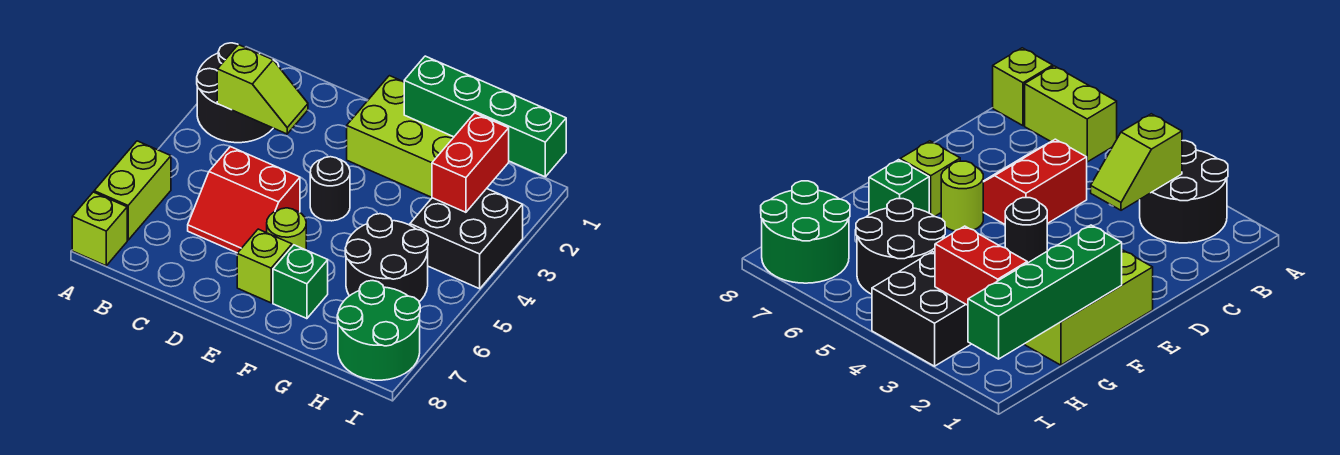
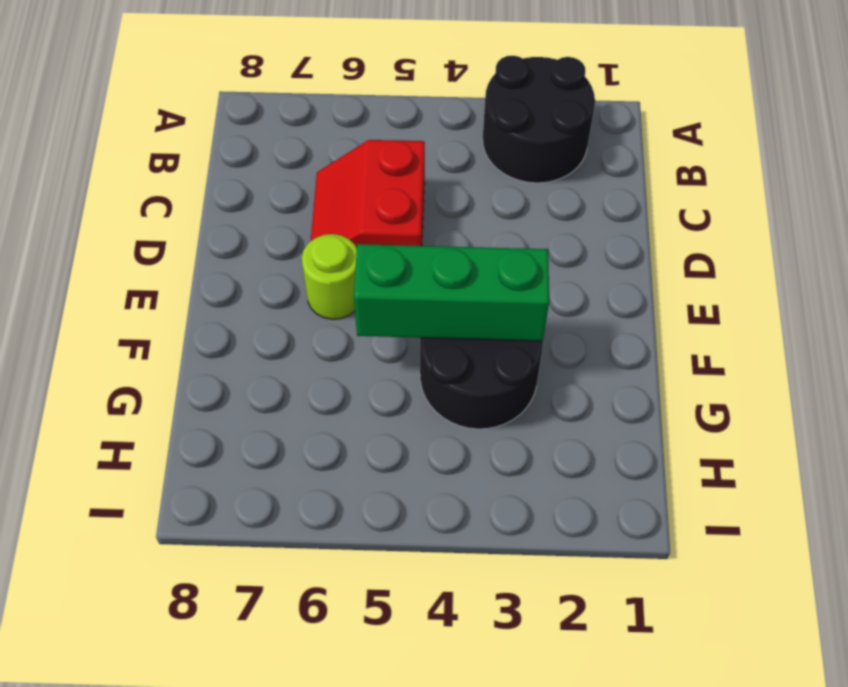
black round brick F3:G4 level 1 -> black round brick G5:H6 level 1
green brick F3:F5 level 2 -> none
none -> lime brick A6:A7 level 1
none -> lime brick A8 level 1
none -> lime brick E1:G2 level 1

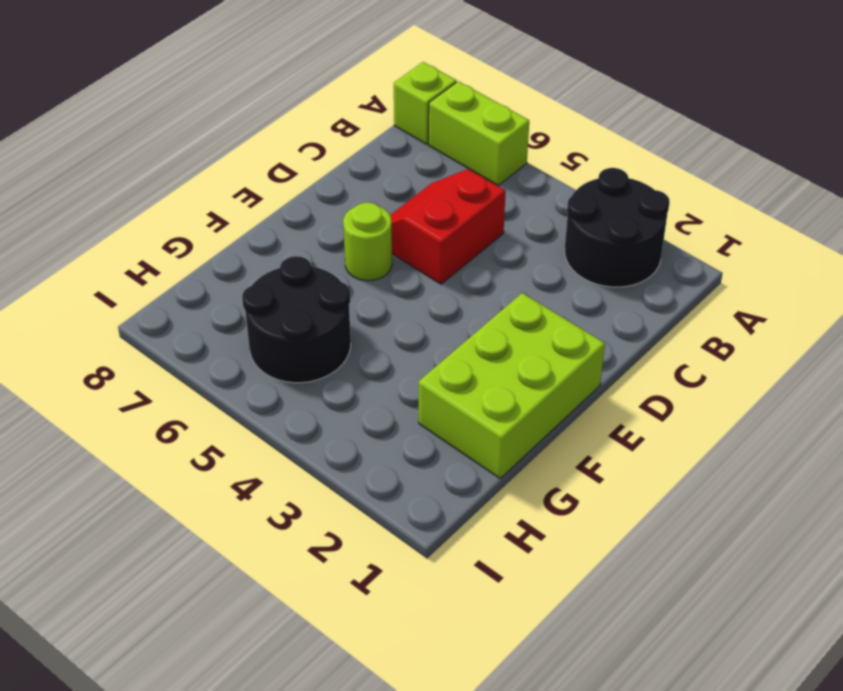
none -> black round brick E4 level 1
none -> lime brick E7 level 1
none -> green brick F7 level 1

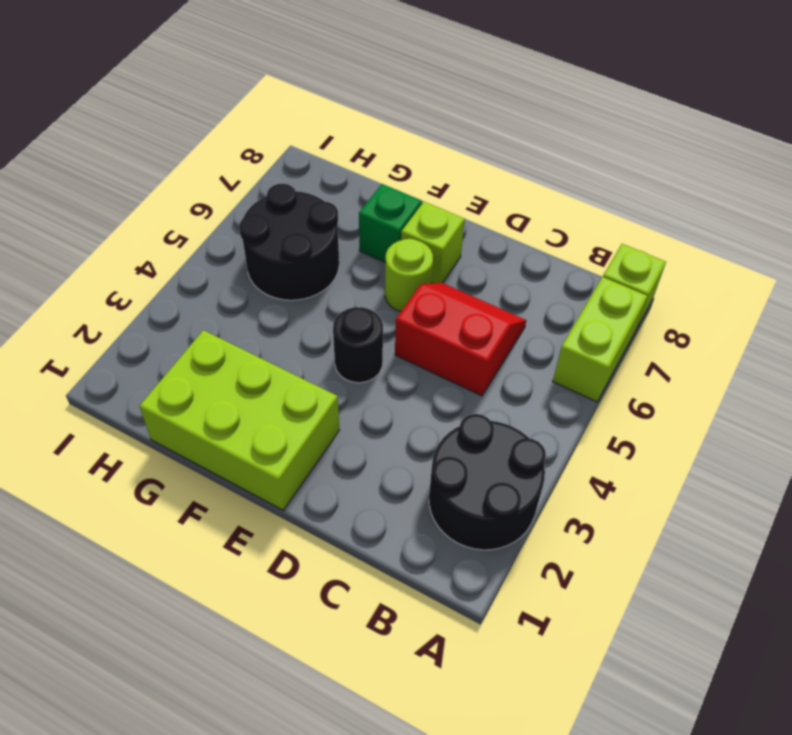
none -> black brick H3:I4 level 1
none -> green round brick H7:I8 level 1
none -> lime slope B3:C3 level 2 top B

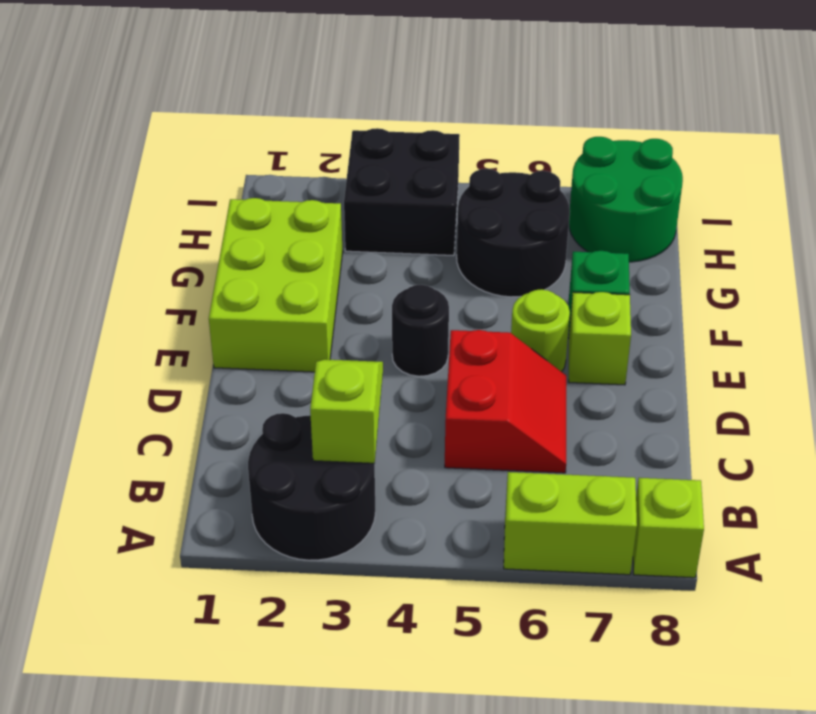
none -> green brick F1:I1 level 2
none -> red brick H2:H3 level 2

